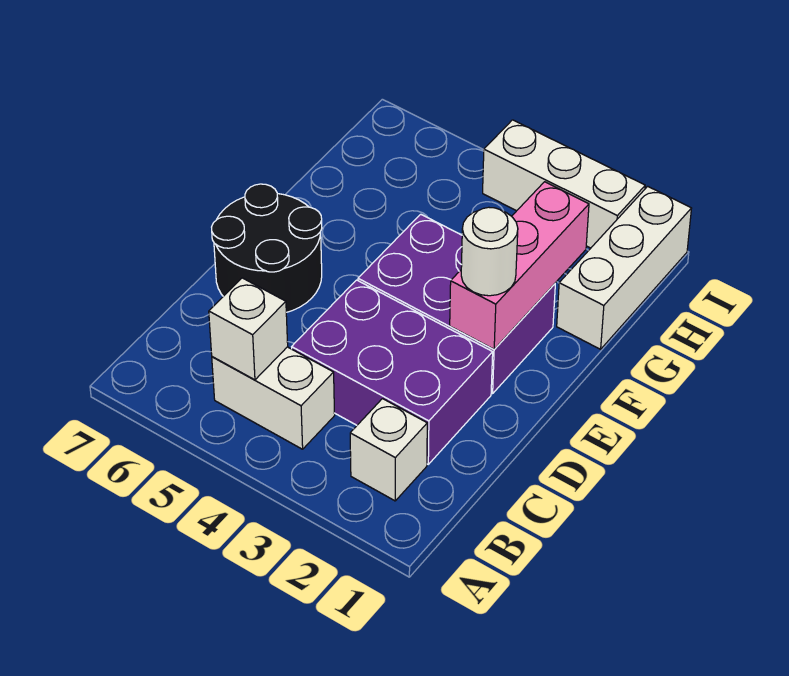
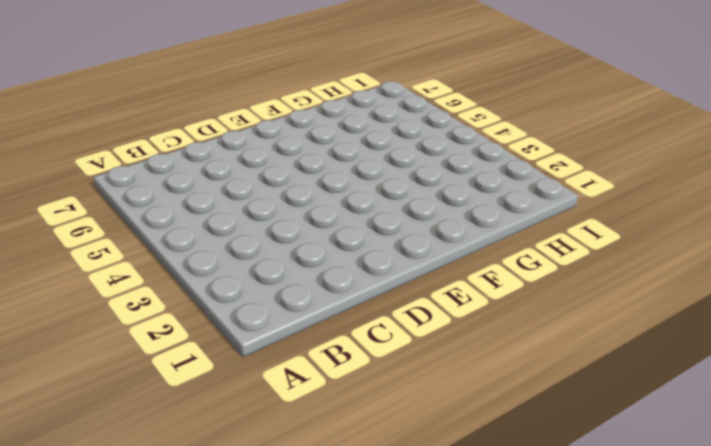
none -> white brick B2 level 1
none -> white brick B4:B5 level 1

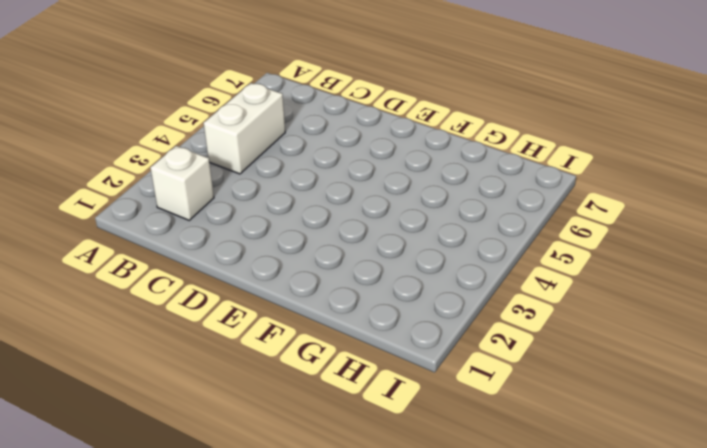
none -> purple brick C2:D4 level 1
none -> black round brick D6:E7 level 1

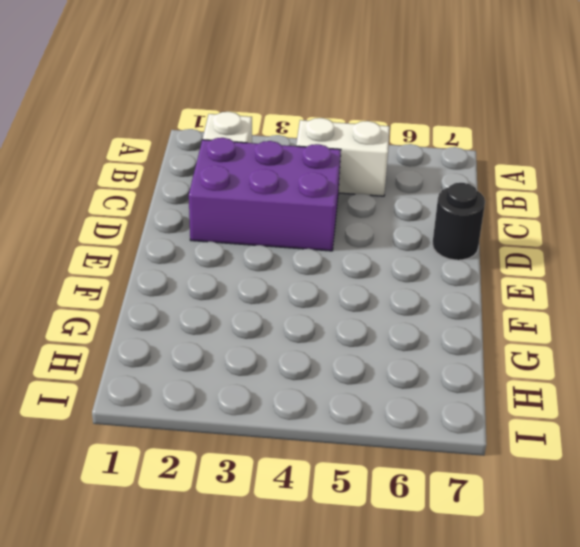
black round brick D7 level 1 -> black round brick D6:E7 level 1
none -> purple brick E2:F4 level 1
none -> white brick G1:I1 level 1

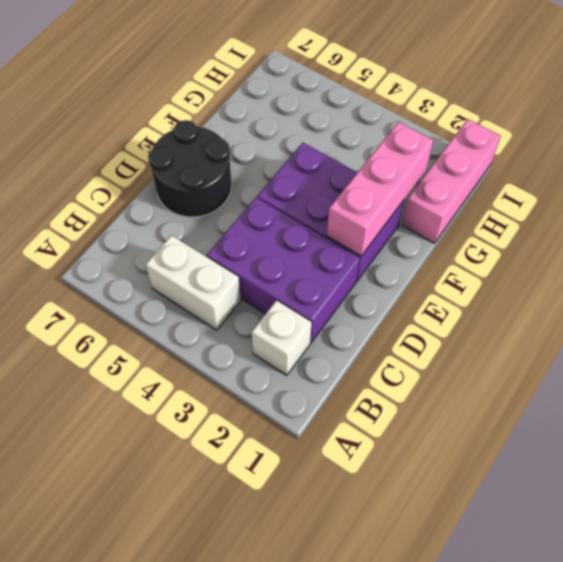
pink brick G1:I1 level 1 -> white brick G1:I1 level 1
none -> white brick I2:I4 level 1
none -> white brick B5 level 2

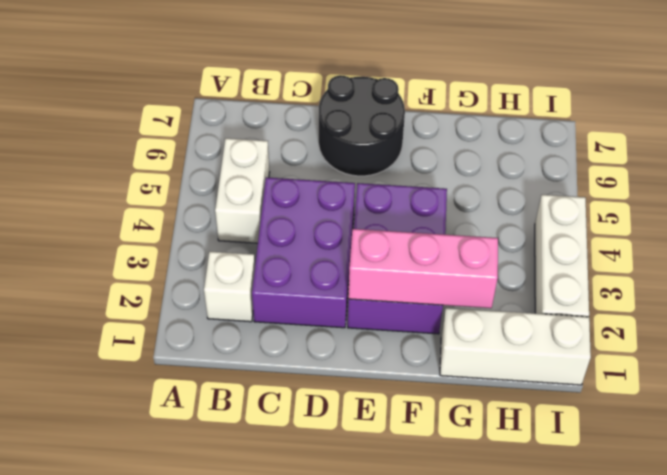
none -> white brick B5 level 2
none -> white round brick E2 level 3

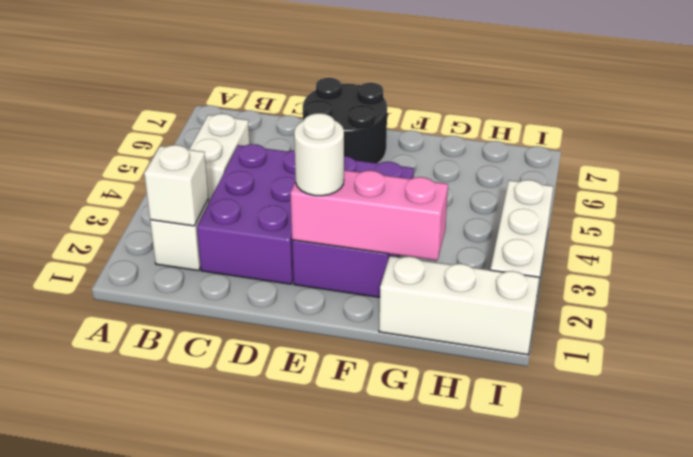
white brick B2 level 2 -> white brick B5 level 2

